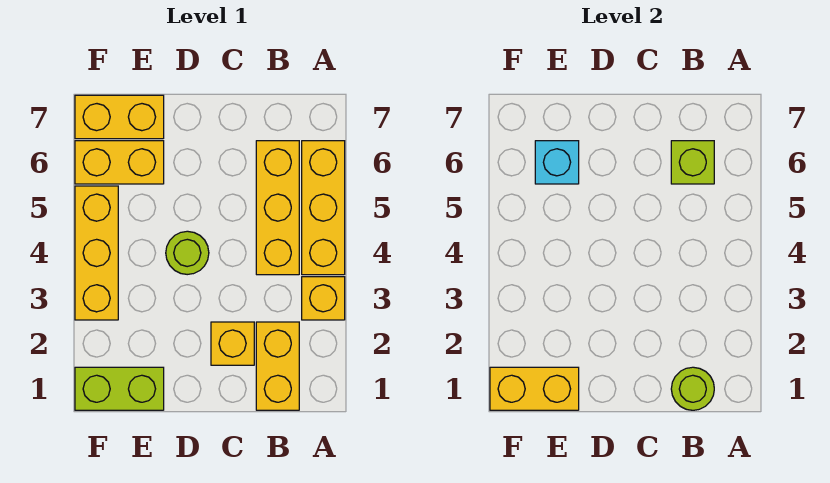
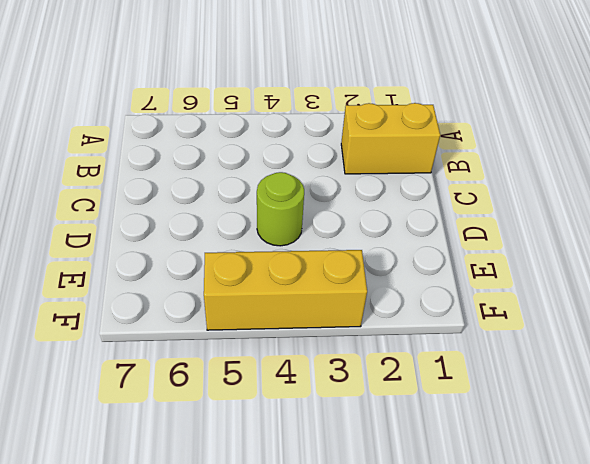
none -> yellow brick A3 level 1
none -> yellow brick A4:A6 level 1
none -> yellow brick B4:B6 level 1

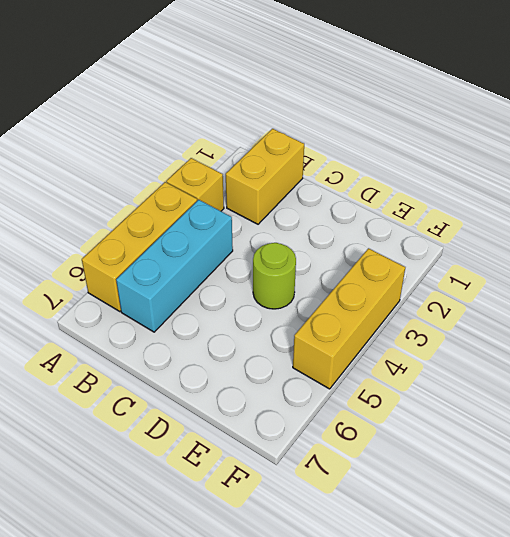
cyan brick B4:B6 level 1 -> yellow brick B4:B6 level 1
none -> yellow brick C2 level 1
none -> lime brick E1:F1 level 1
none -> yellow brick E6:F6 level 1

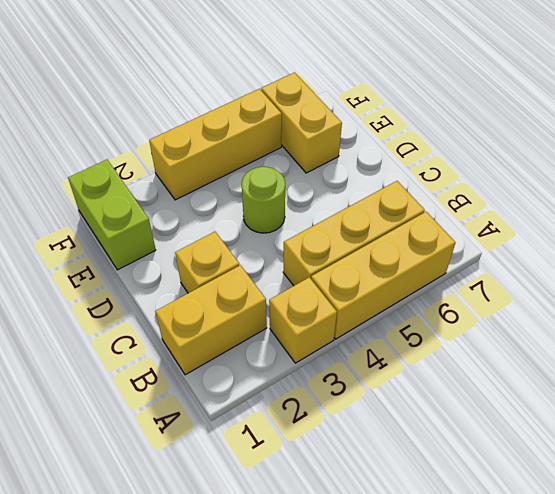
none -> yellow brick E7:F7 level 1
none -> lime round brick B1 level 2
none -> lime brick B6 level 2

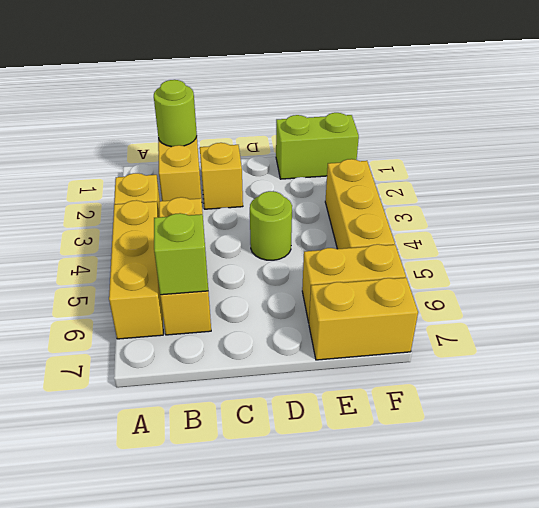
none -> yellow brick E1:F1 level 2
none -> cyan brick E6 level 2

